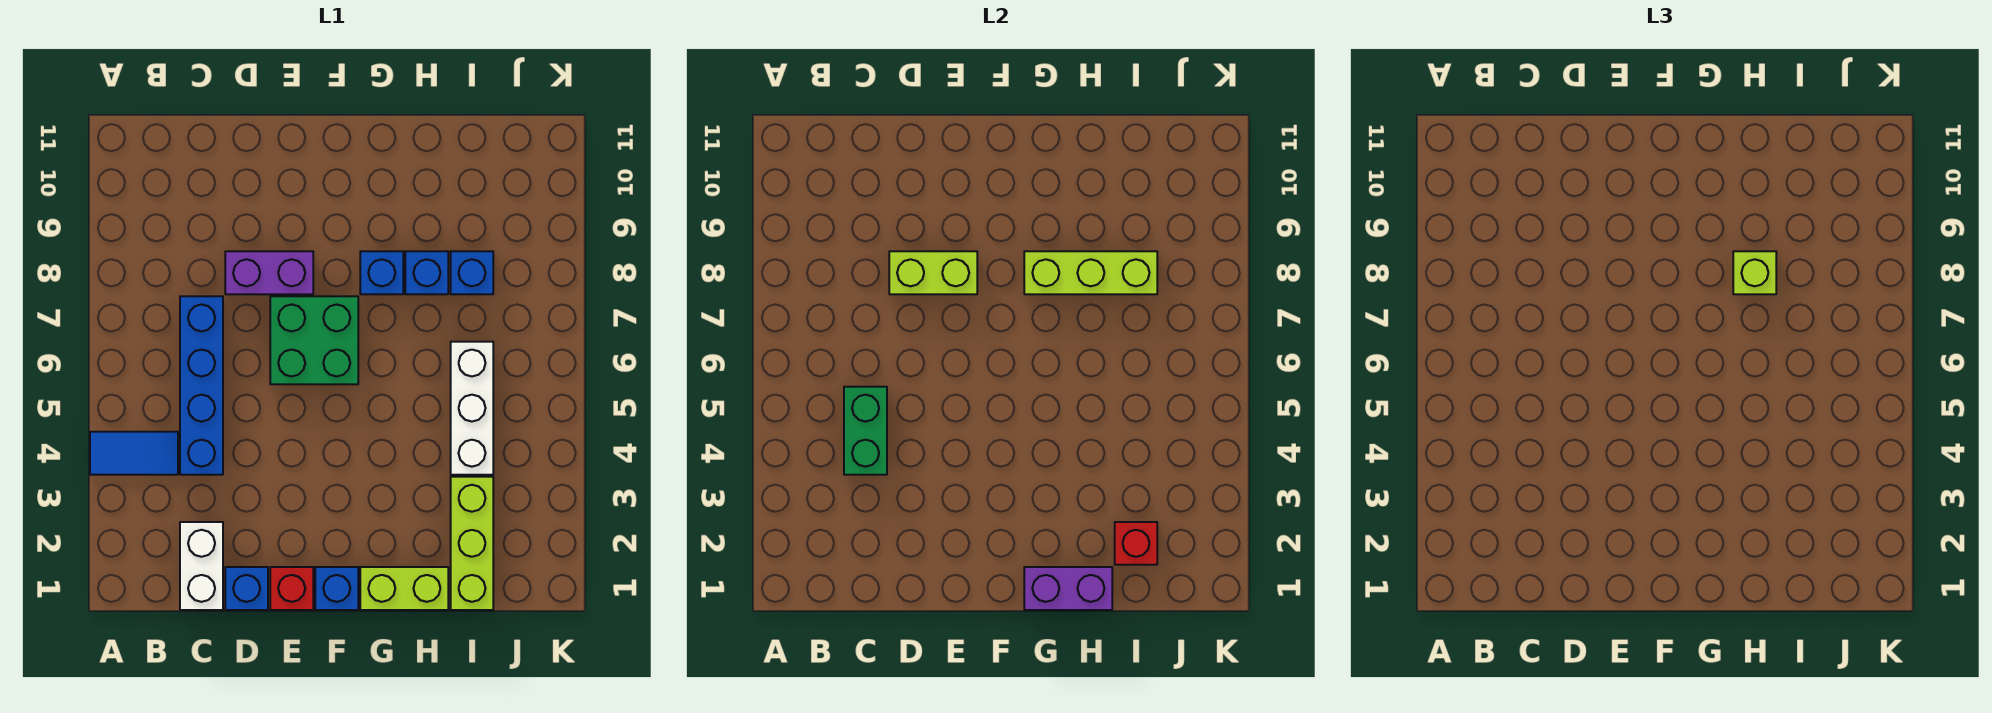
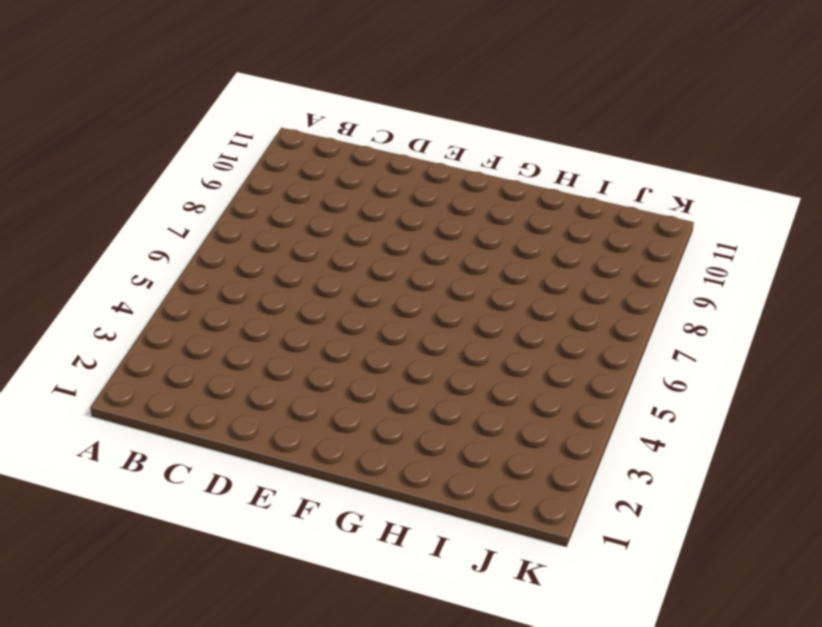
none -> blue tile A4:B4 level 1
none -> white brick C1:C2 level 1
none -> blue brick C4:C7 level 1

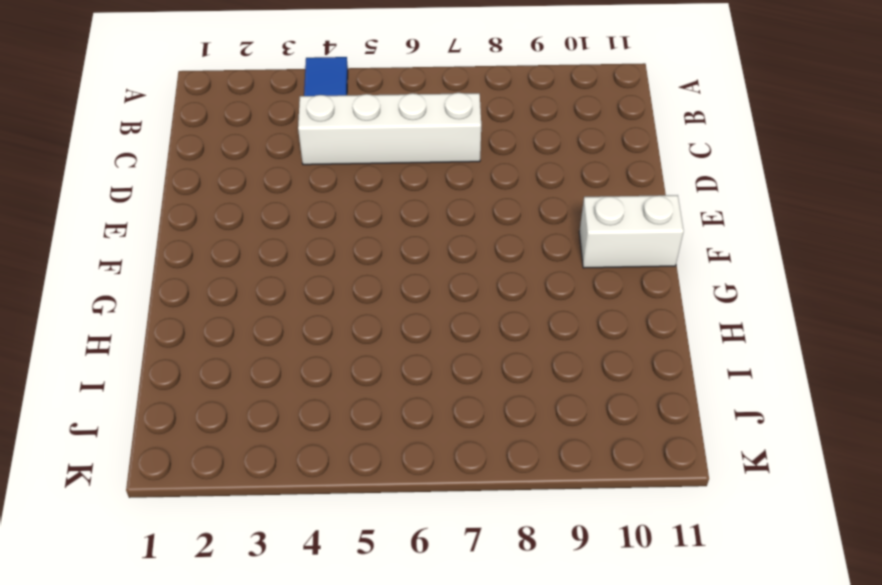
white brick C4:C7 level 1 -> blue brick C4:C7 level 1
white brick F10:F11 level 1 -> white brick C1:C2 level 1
none -> blue brick D1 level 1
none -> purple brick D8:E8 level 1
none -> red brick E1 level 1

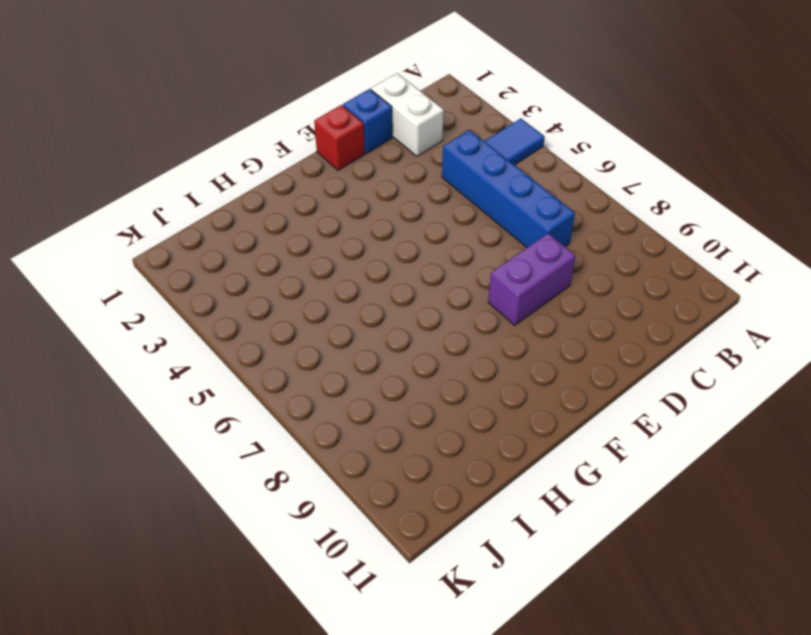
none -> green brick E6:F7 level 1
none -> blue brick F1 level 1
none -> lime brick G1:H1 level 1

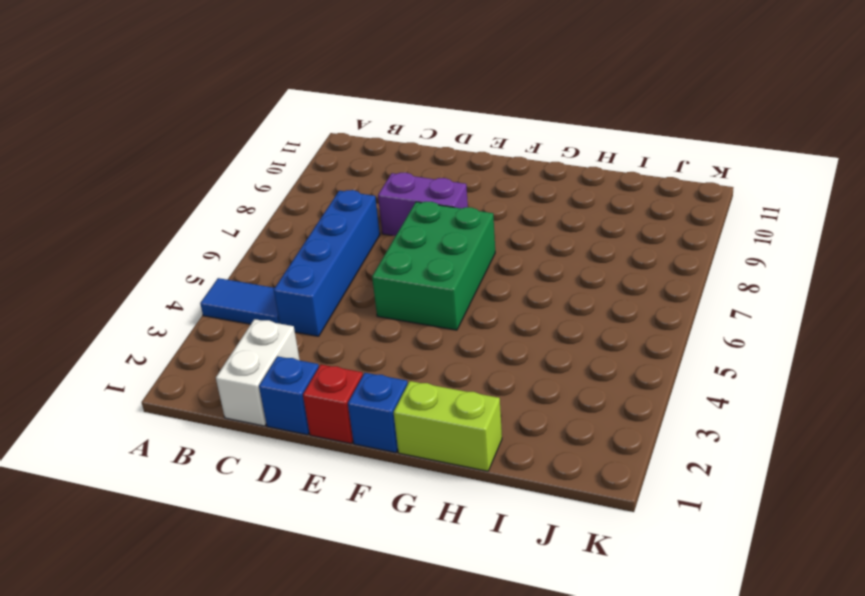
green brick E5:F7 level 1 -> green brick E6:F7 level 1
none -> blue brick G8 level 1
none -> blue brick H8 level 1
none -> lime brick I1:I3 level 1

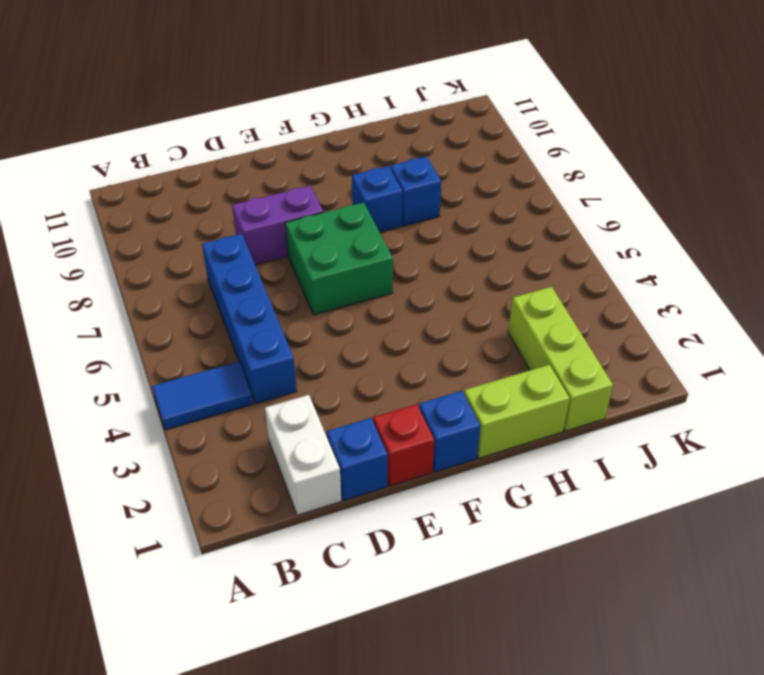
none -> white brick I4:I6 level 1
none -> blue brick I8 level 1
none -> green brick C4:C5 level 2

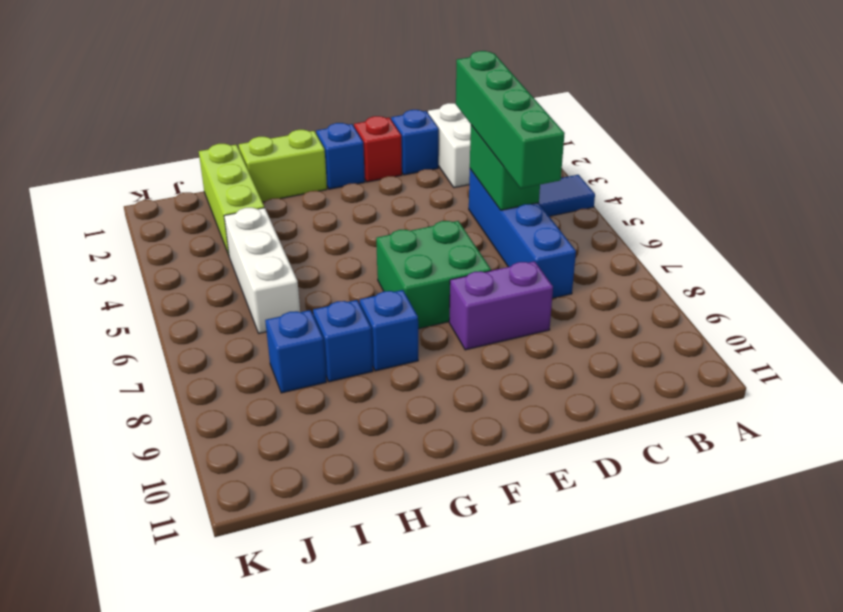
green brick C3:C6 level 3 -> none
none -> lime brick D8:E8 level 2
none -> purple brick G1:H1 level 2
none -> lime brick G8:I8 level 2

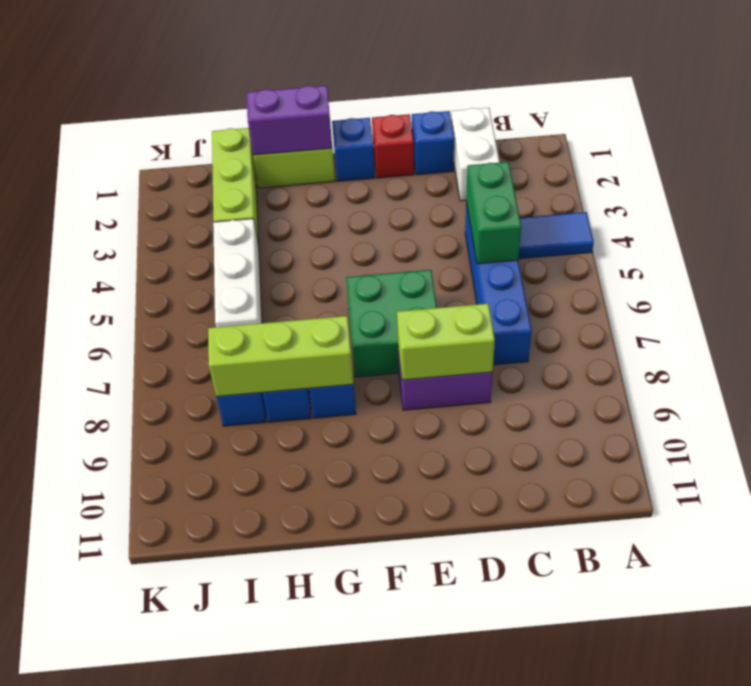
none -> red brick I2 level 2
none -> lime brick H8 level 3

